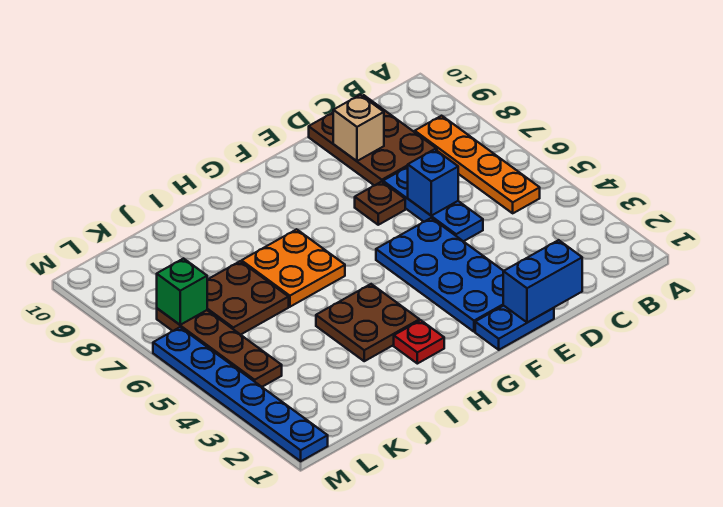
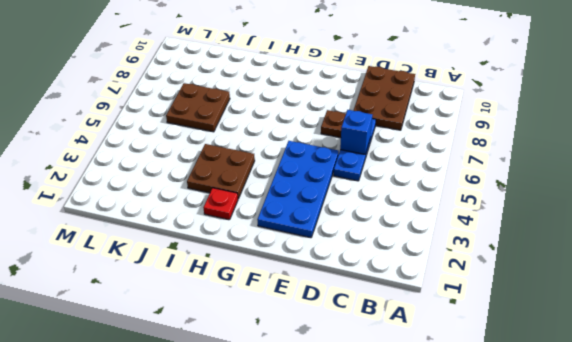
none -> orange plate B5:B8 level 1
none -> blue plate E1:F1 level 1
none -> orange plate H6:I7 level 1

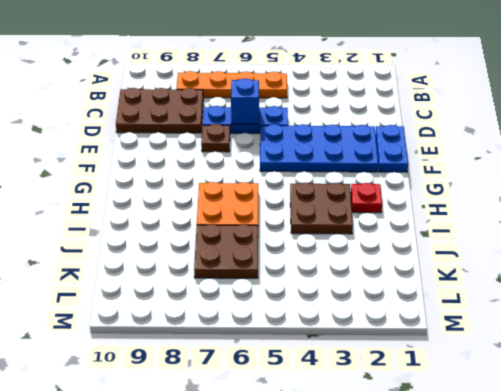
none -> brown plate L4:L7 level 1
none -> blue plate M1:M6 level 1
none -> blue brick D1:E1 level 2

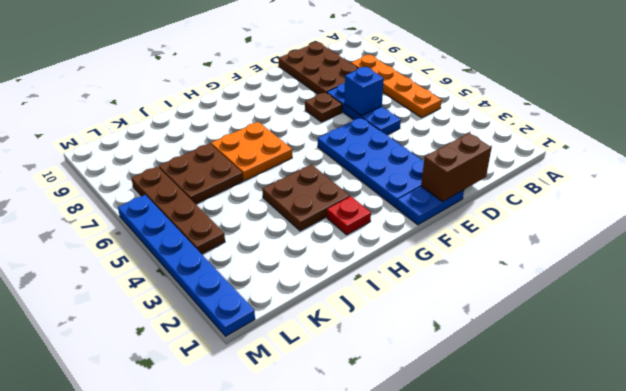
brown brick D1:E1 level 2 -> blue brick D1:E1 level 2
none -> tan brick D9 level 2
none -> green brick L7 level 2

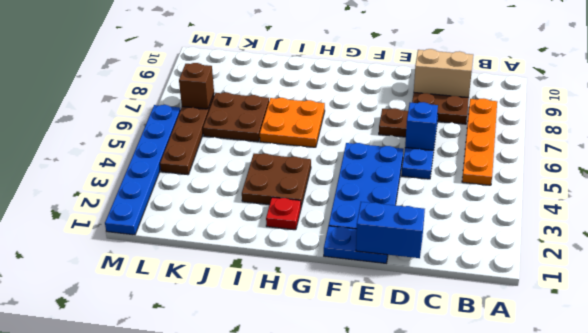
tan brick C9:D9 level 2 -> tan brick D9 level 2
brown brick L7 level 2 -> green brick L7 level 2

